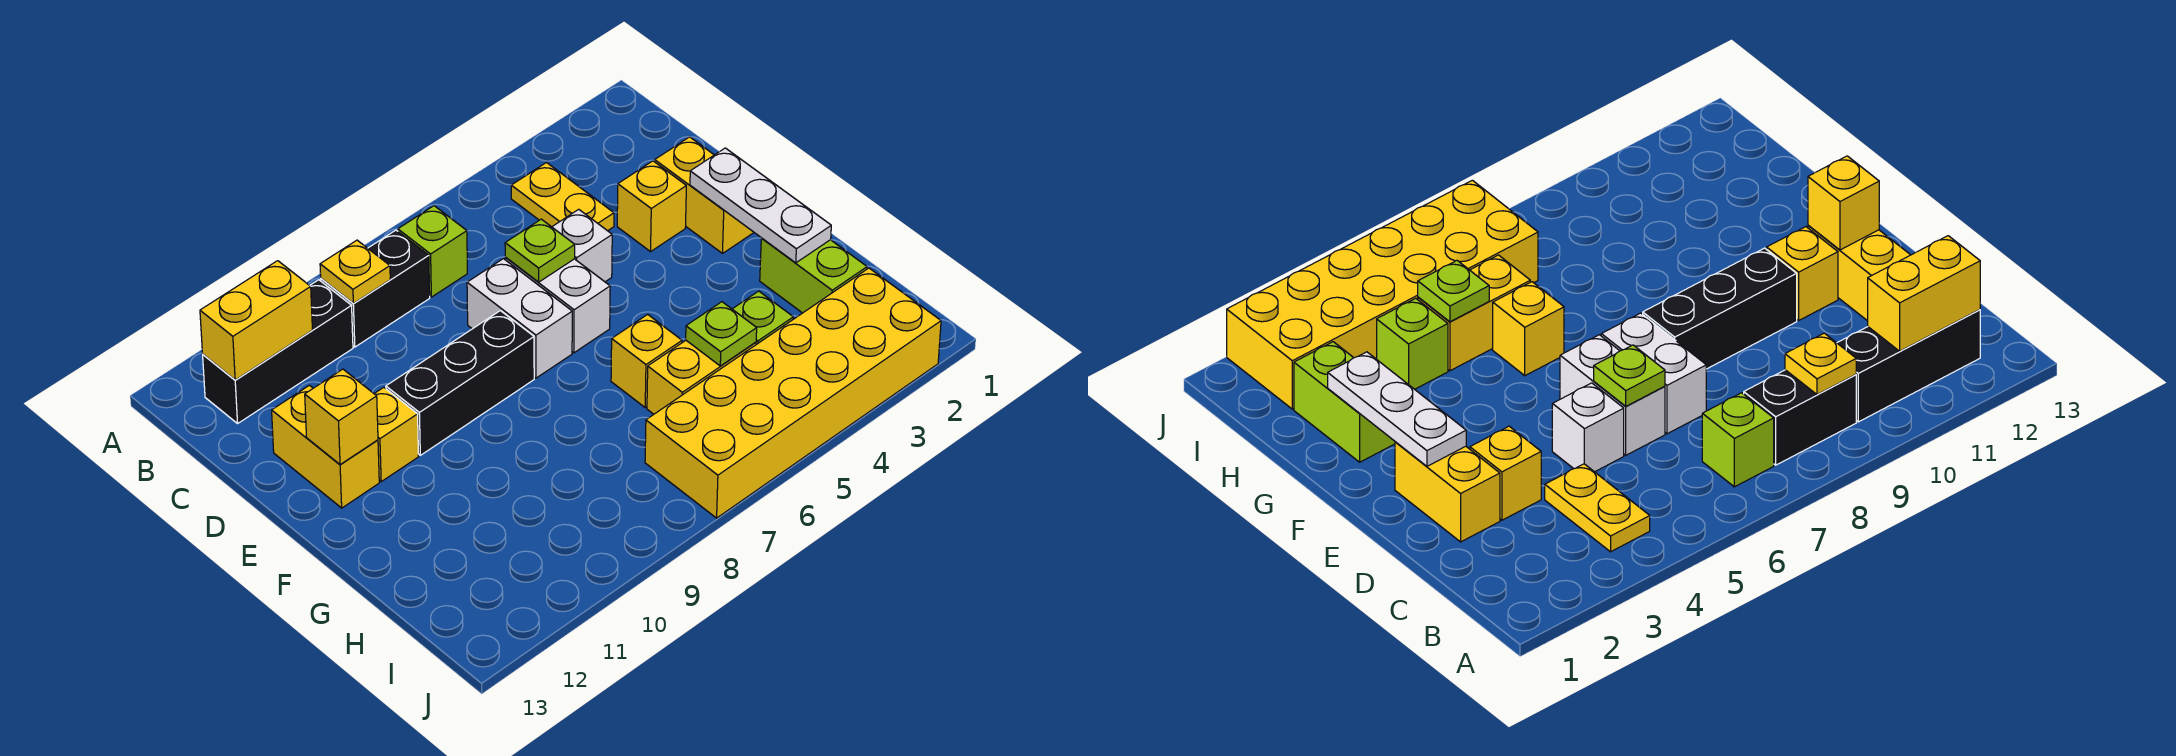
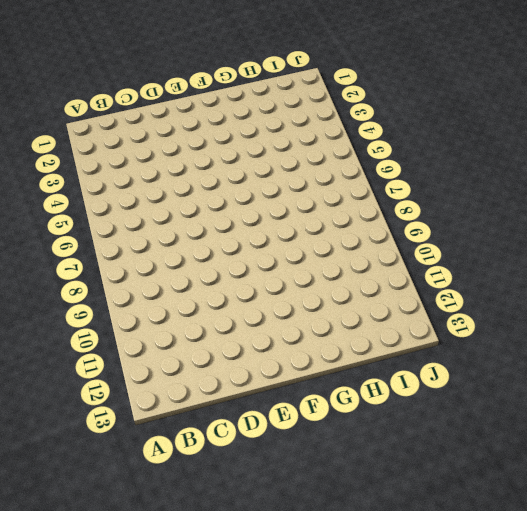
none -> yellow plate B4:C4 level 1
none -> lime brick B7 level 1
none -> black brick B8:B9 level 1

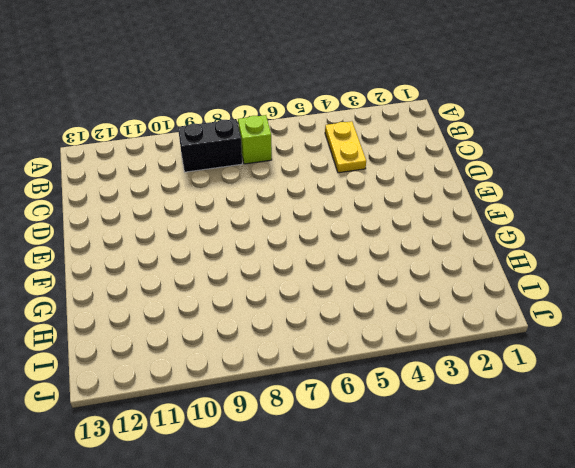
none -> black brick B10:B12 level 1
none -> yellow brick D2:E2 level 1
none -> yellow brick D3 level 1

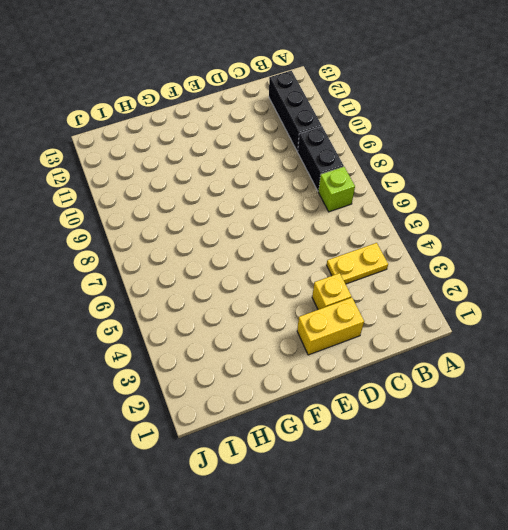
none -> white brick D5 level 1
none -> white brick D6:E6 level 1
none -> white brick D7:E7 level 1

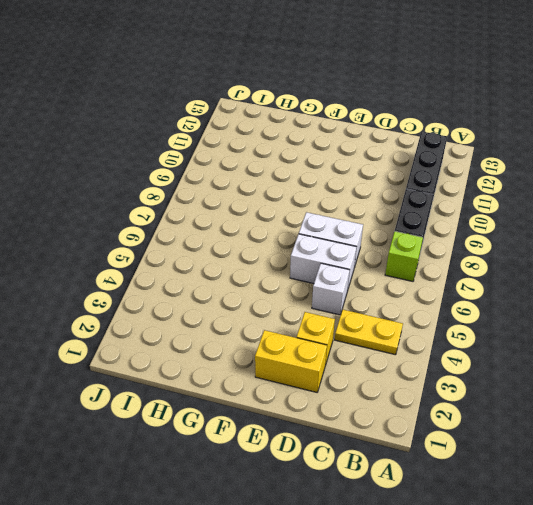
none -> yellow brick D12:E12 level 1
none -> black brick E8:E10 level 1
none -> yellow brick E11 level 1

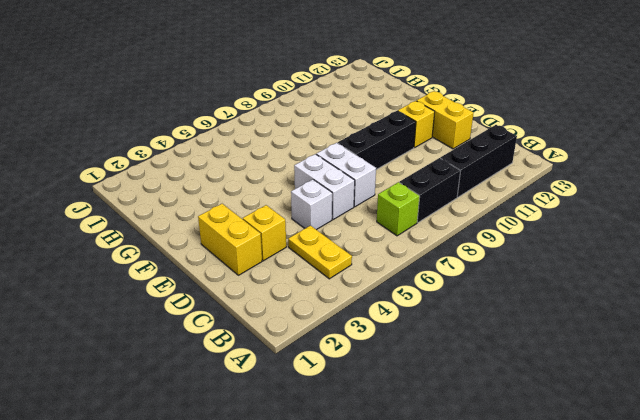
none -> lime brick G2:H2 level 1
none -> yellow brick G6 level 1
none -> lime brick H4 level 1

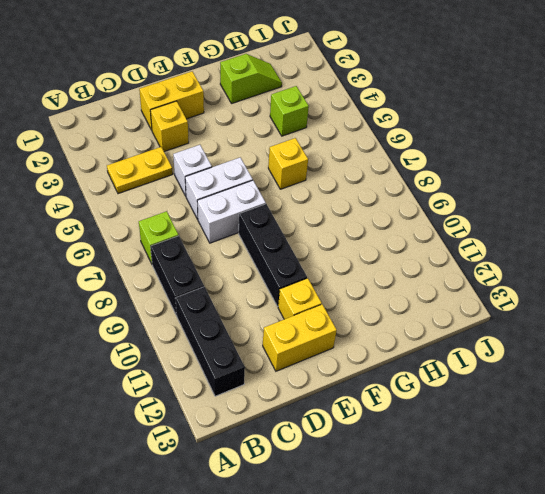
lime slope G2:H2 level 1 top G -> lime brick G2:H2 level 1
none -> yellow brick H5:H6 level 1
none -> yellow brick I2:J7 level 1
none -> yellow plate B9 level 2

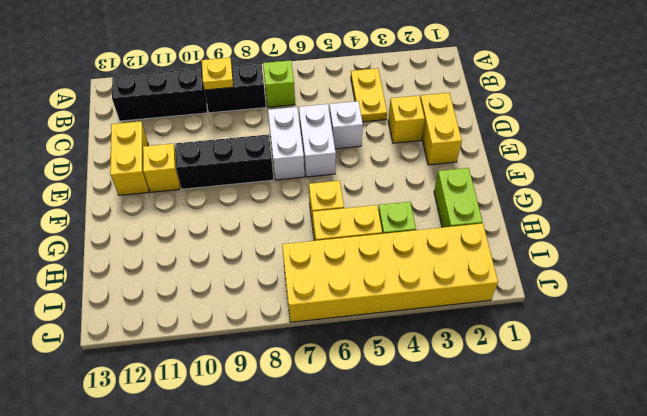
none -> yellow brick B11:B12 level 2
none -> lime plate D6 level 2
none -> white plate E2:G2 level 2

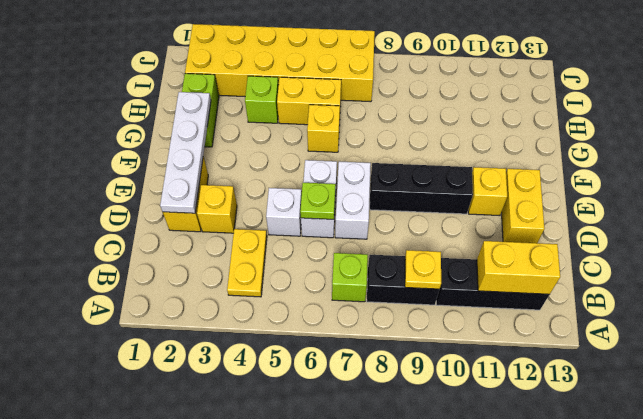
white plate D2:G2 level 2 -> white plate E2:G2 level 2
none -> yellow brick E12 level 2
none -> lime plate H5 level 2

